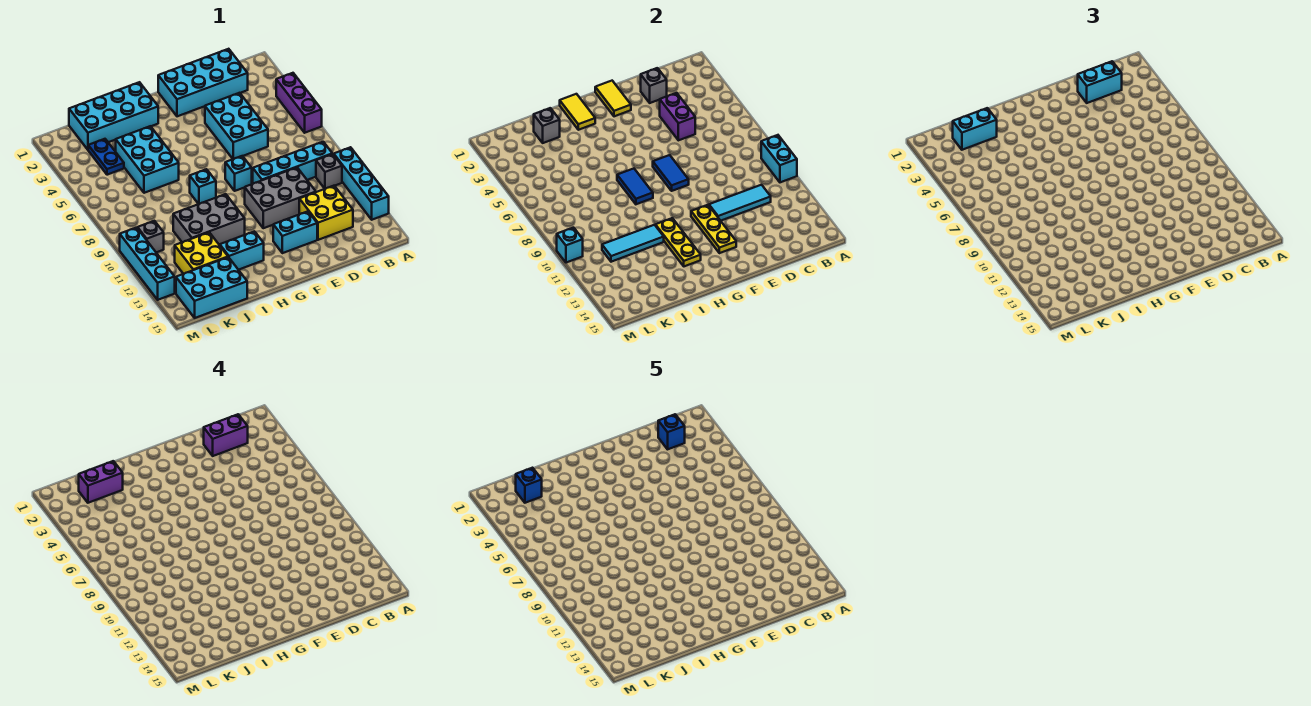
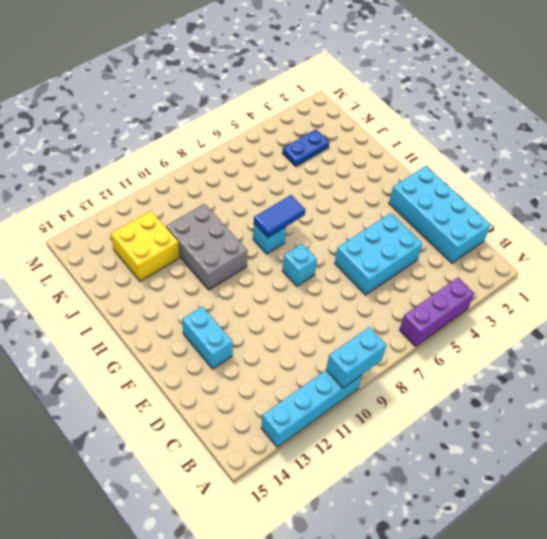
none -> cyan brick B9:E9 level 1
none -> grey brick B10 level 1
none -> yellow brick C12:D13 level 1
none -> grey brick D10:F11 level 1

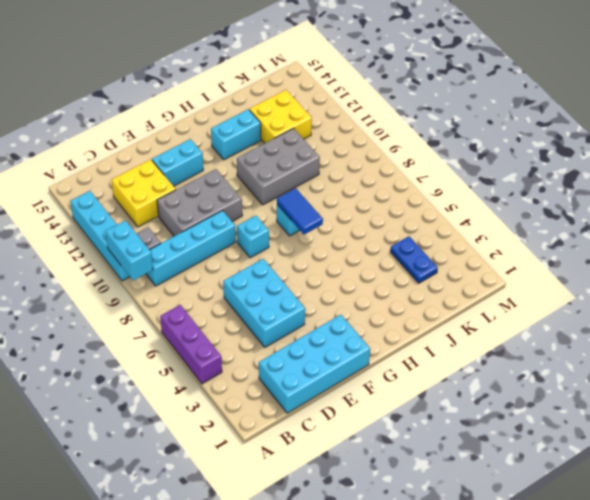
none -> cyan brick H1:K2 level 1
none -> cyan brick I4:J6 level 1
none -> cyan brick J14:L15 level 1
none -> grey brick L10 level 1

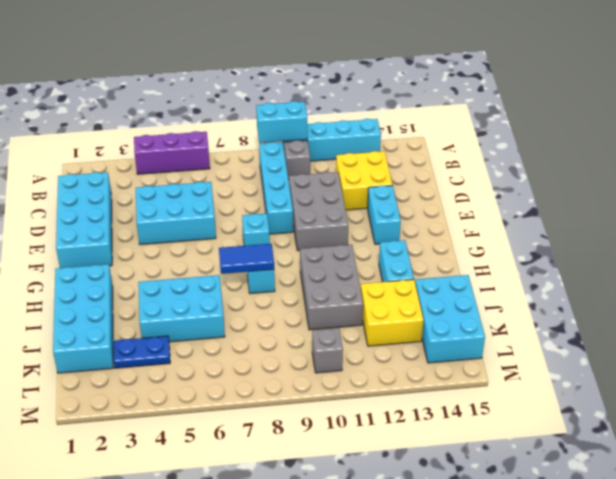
none -> cyan brick M10:M13 level 1
none -> cyan tile C11:E11 level 2
none -> grey brick D2 level 2
none -> purple brick D4:D5 level 2

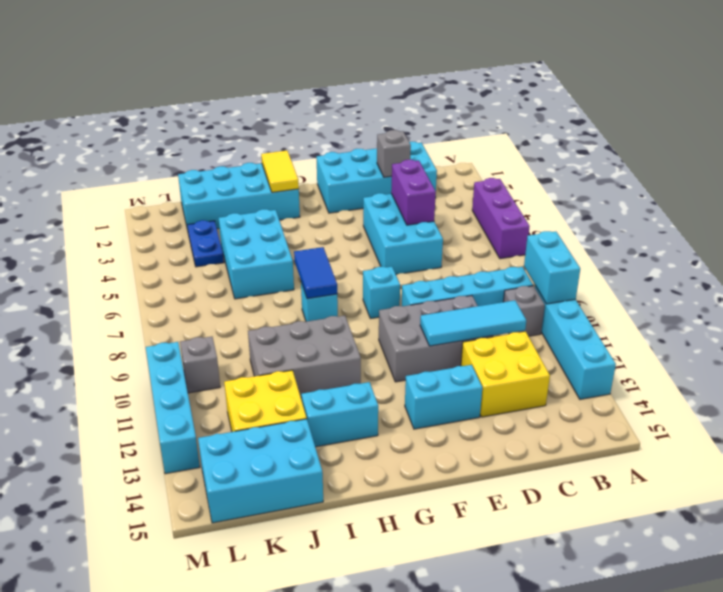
none -> yellow tile F1:F2 level 2
none -> blue tile F7:F8 level 2
none -> yellow plate F11:F13 level 2
none -> yellow plate H11:H13 level 2

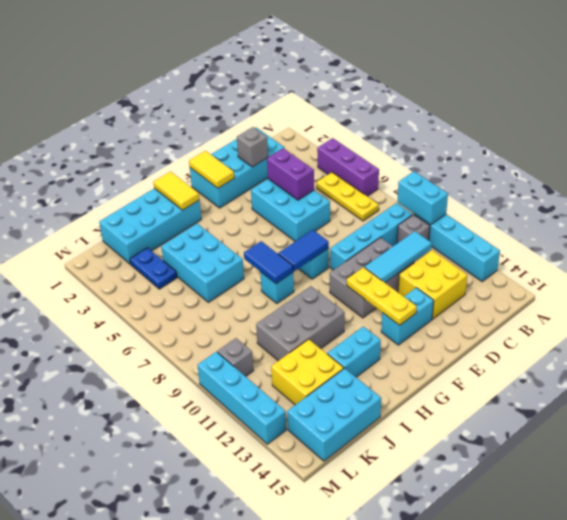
yellow plate B5:B7 level 1 -> yellow plate H11:H13 level 2
blue tile F8:G8 level 2 -> blue tile F7:F8 level 2
none -> cyan tile I11:K11 level 2
none -> grey brick J2 level 2
none -> cyan brick M10 level 2
none -> cyan brick C2:D2 level 3

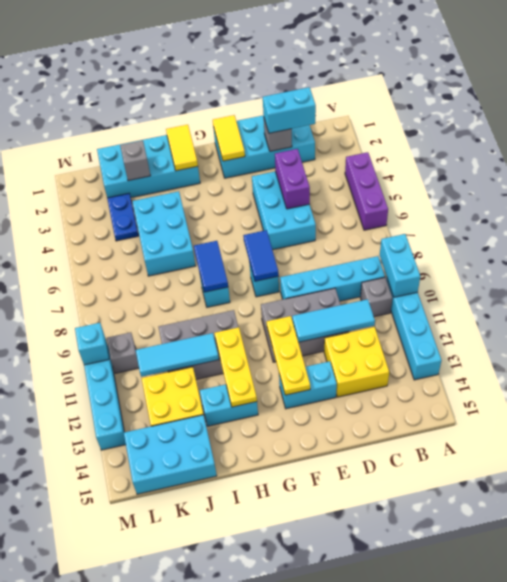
none -> cyan brick J2:K2 level 3
none -> purple brick C2:D2 level 4
none -> purple brick J2:K2 level 4
none -> blue brick C2 level 5

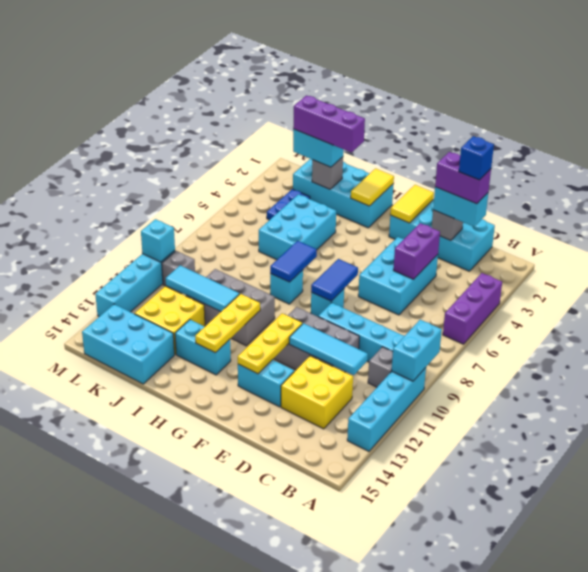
purple brick I2:K2 level 4 -> purple brick J2:K2 level 4
none -> blue brick K2 level 5

